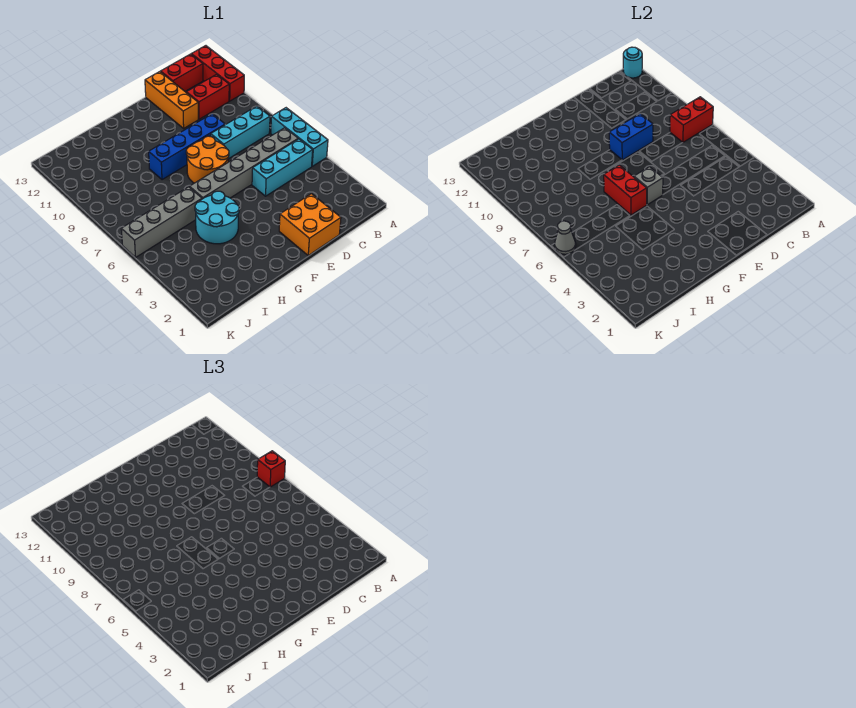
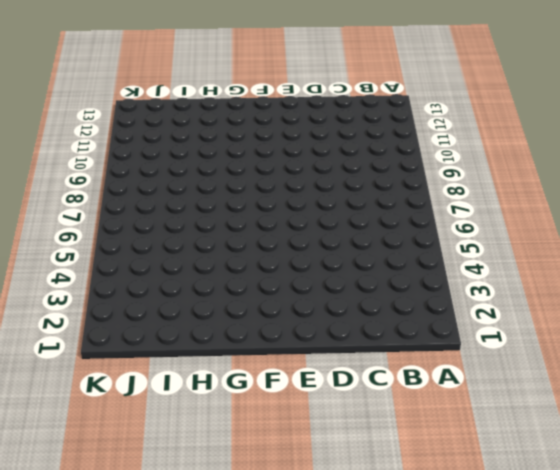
none -> cyan brick A5:A7 level 1
none -> red brick A11:A13 level 1
none -> cyan brick B5:D5 level 1

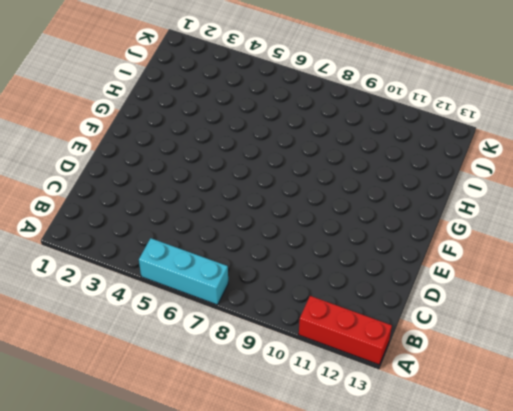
none -> cyan brick B5:D5 level 1
none -> grey brick B6:G6 level 1
none -> cyan brick B8:D8 level 1

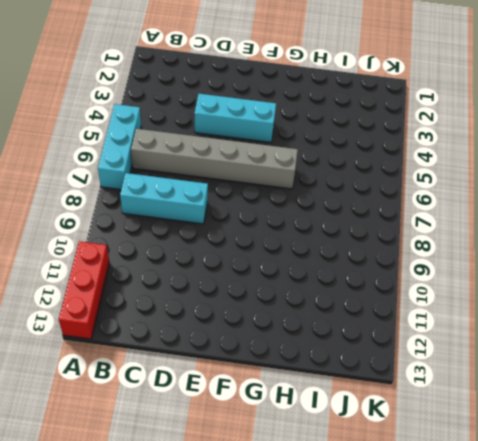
cyan brick D4:F4 level 1 -> cyan brick B5:D5 level 1
none -> red brick B11:C11 level 1
none -> red brick B13:C13 level 1
none -> orange brick D1:E2 level 1

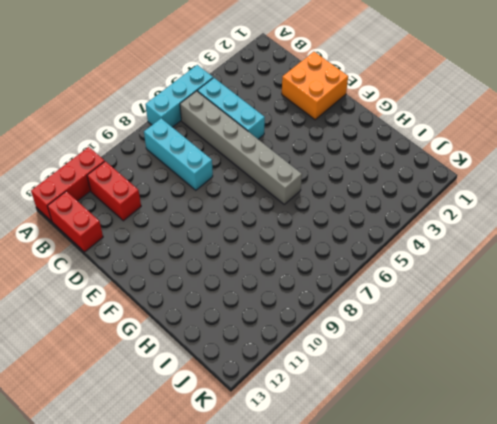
none -> blue brick D9:G9 level 1
none -> orange brick D11:D13 level 1
none -> orange round brick E7:F8 level 1

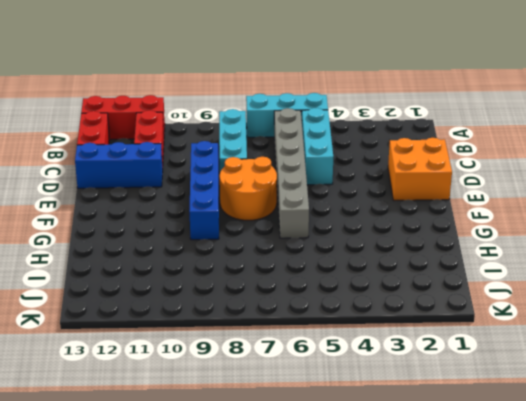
blue brick D11:D13 level 1 -> orange brick D11:D13 level 1
none -> cyan round brick G4:H5 level 1
none -> grey brick H6:K6 level 1
none -> red brick A8:B8 level 2

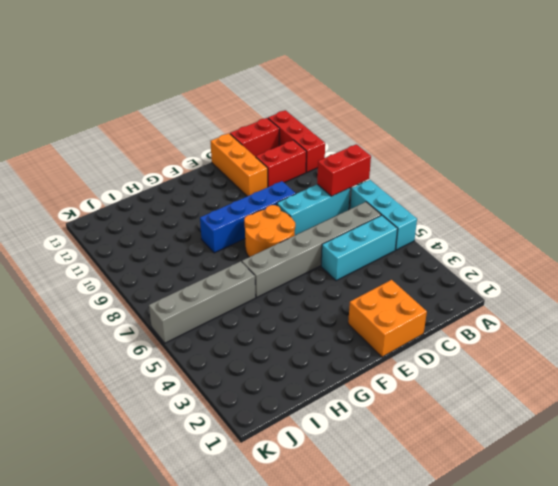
none -> cyan round brick G4:H5 level 1
none -> cyan round brick A13 level 2
none -> blue brick D9:E9 level 2

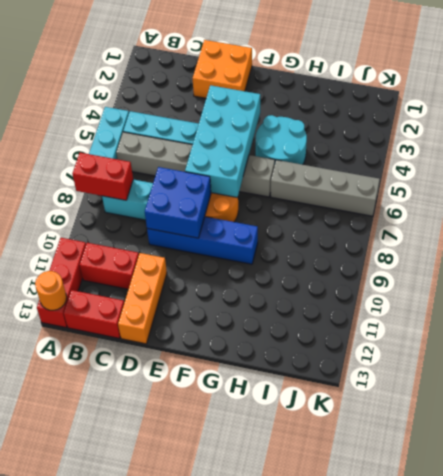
orange round brick A13 level 2 -> cyan round brick A13 level 2
blue brick D8:E9 level 2 -> blue brick D9:E9 level 2
cyan brick E4:F7 level 2 -> grey brick F6 level 2
none -> red brick G6:G7 level 2
none -> grey cone K6 level 2
none -> red brick A8 level 3

